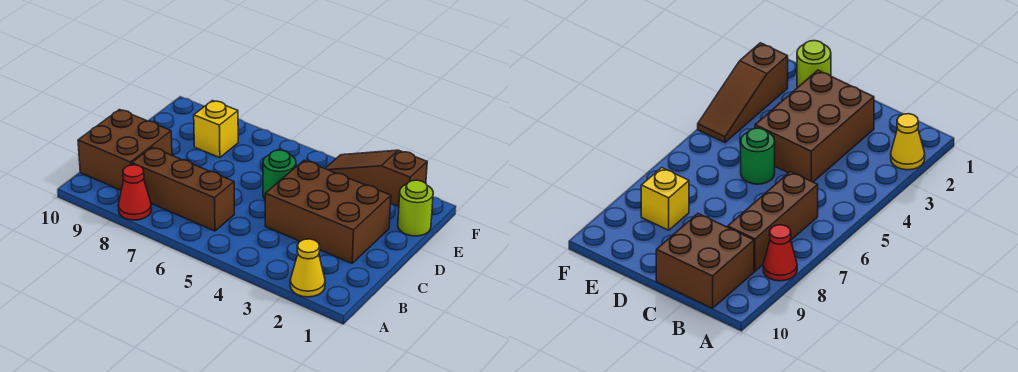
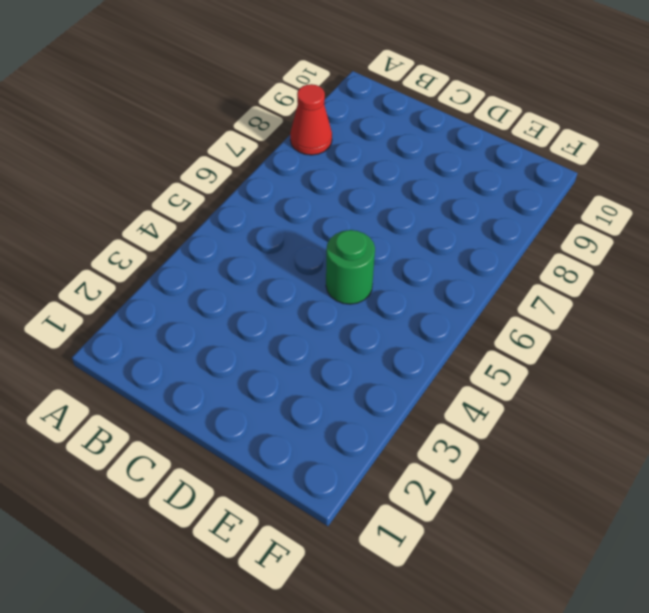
none -> yellow cone A2 level 1
none -> brown brick B6:B8 level 1

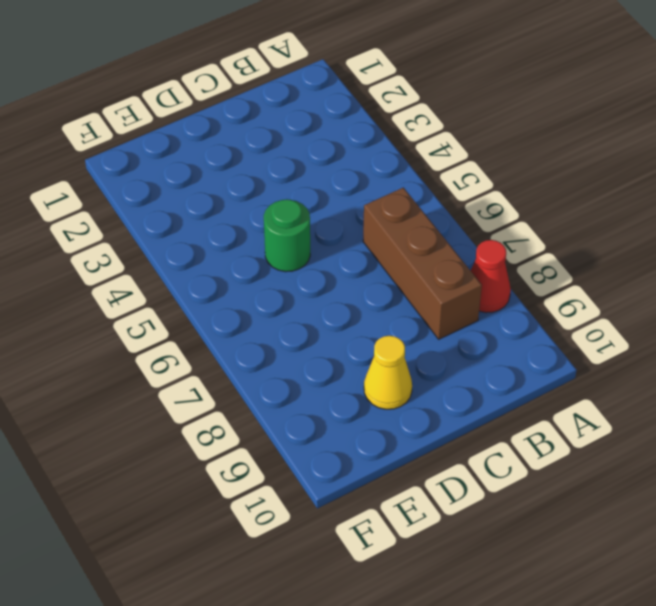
yellow cone D9 level 1 -> yellow cone A2 level 1
none -> brown brick B9:C10 level 1
none -> brown brick C2:D4 level 1

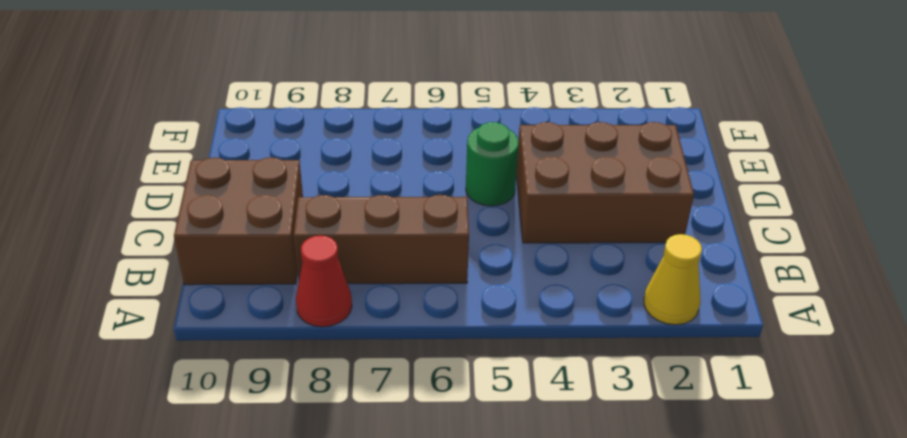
none -> lime round brick E1 level 1
none -> yellow brick E8 level 1

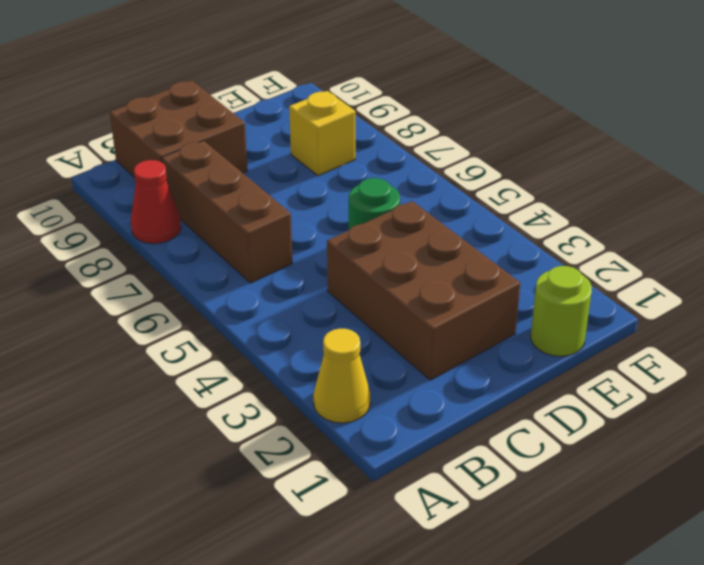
none -> brown slope F2:F4 level 1 top 2

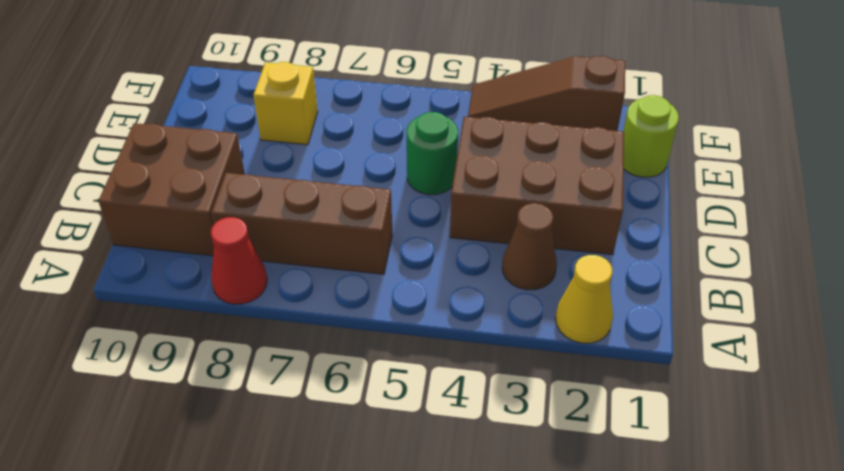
brown cone B3 level 1 -> none

